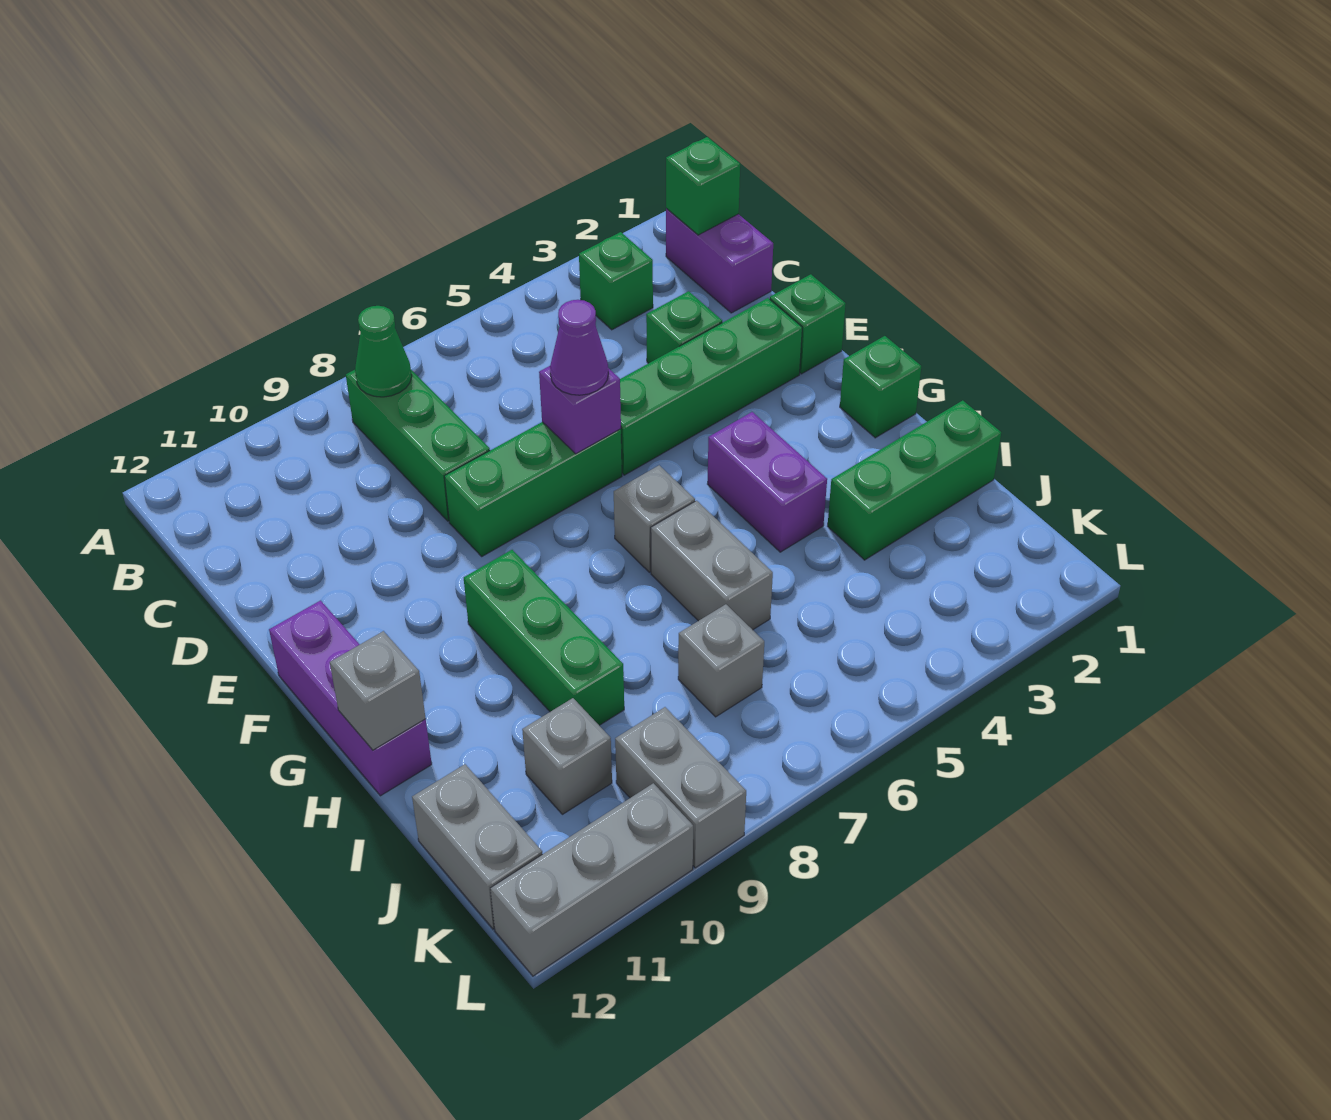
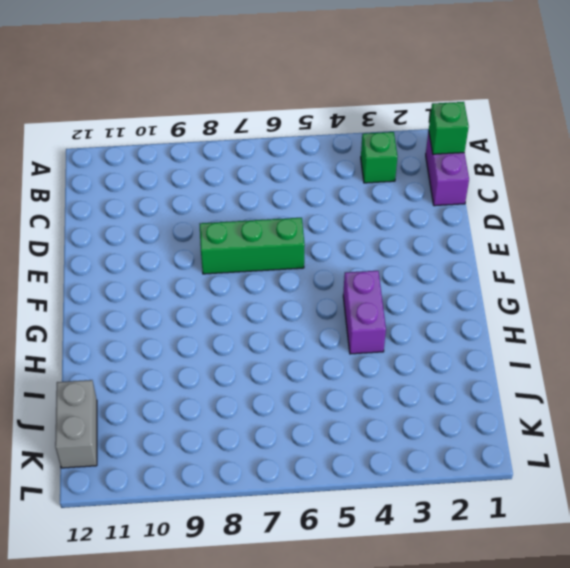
none -> green brick B8:D8 level 1
none -> green brick D3 level 1
none -> green brick E1 level 1

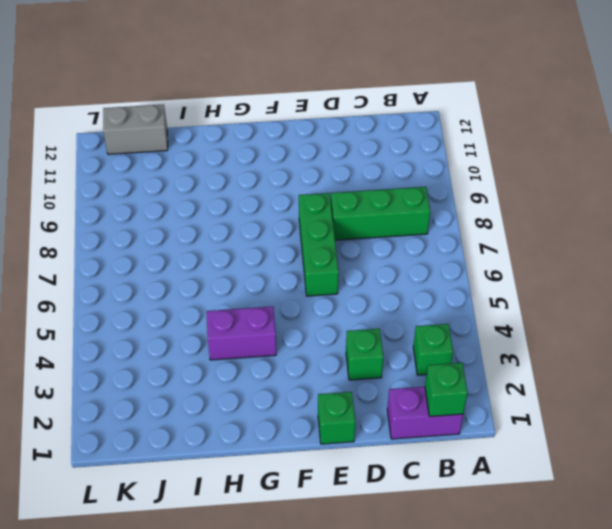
none -> green brick E2:E5 level 1
none -> purple brick F12:H12 level 1
none -> green brick G1 level 1

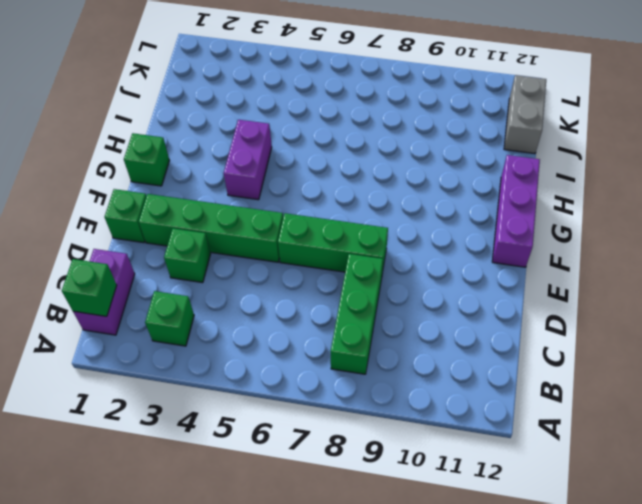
none -> grey brick G6 level 1
none -> green brick G9:I9 level 1
none -> grey brick H6:I6 level 1

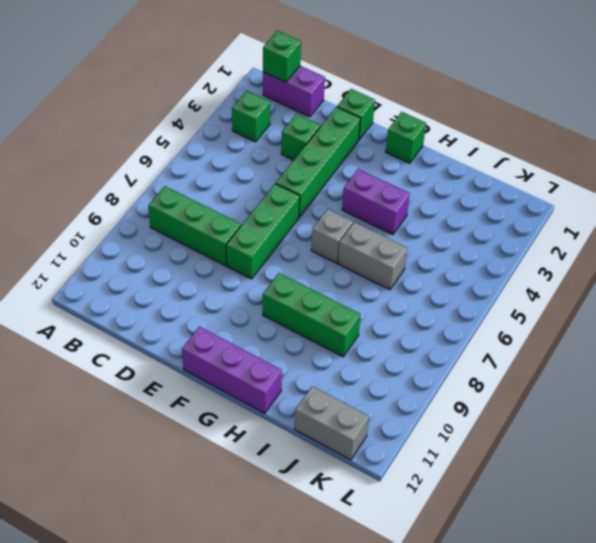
none -> green brick I1:I3 level 1
none -> grey brick J7 level 1
none -> grey brick J10 level 1

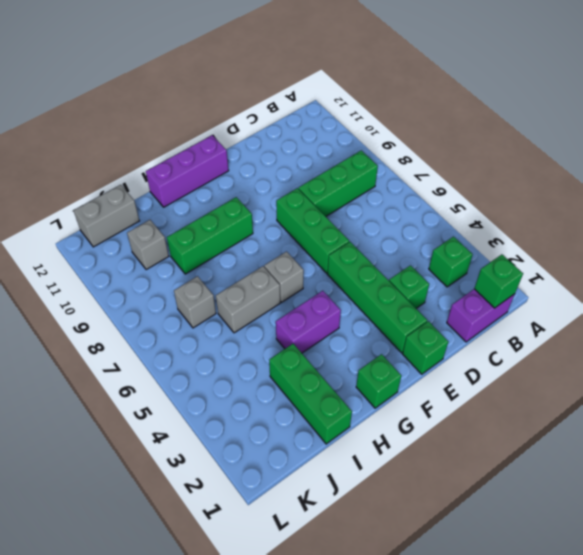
none -> grey brick K9:L9 level 1
none -> grey brick L10:L12 level 1
none -> green cone B8 level 2

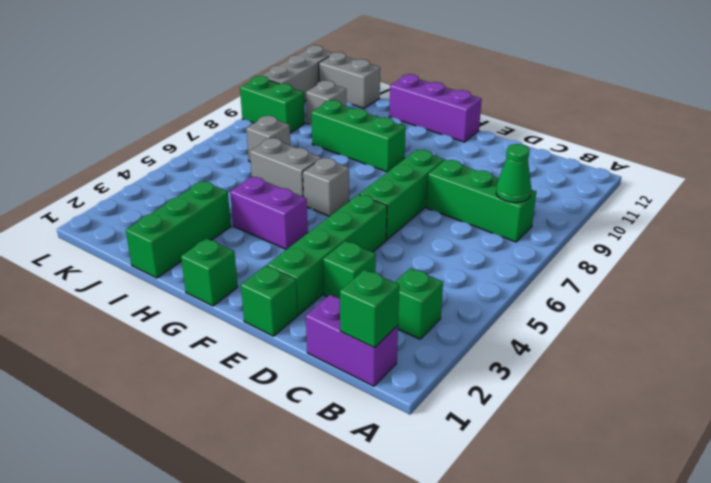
green brick K9:L9 level 1 -> grey brick K9:L9 level 1
none -> purple brick E6 level 2
none -> grey brick H12 level 2
none -> purple cone E6 level 3

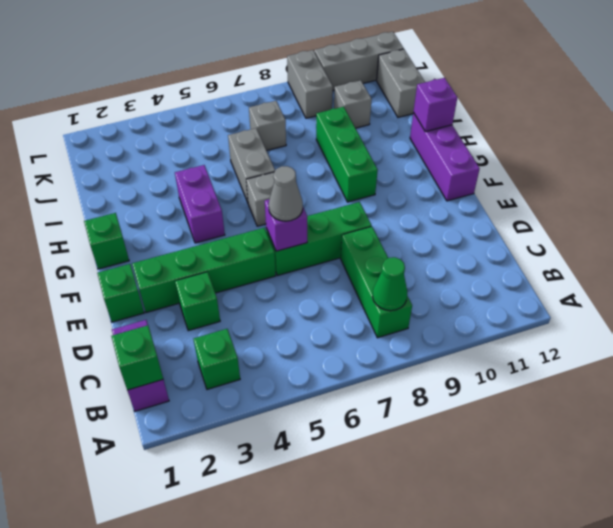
grey cone E6 level 3 -> purple cone E6 level 3
purple brick H12 level 2 -> grey brick H12 level 2
none -> green brick I1:I3 level 1

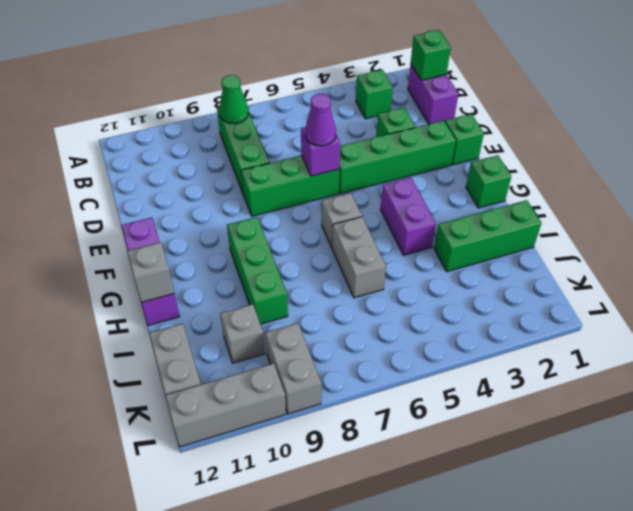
none -> grey brick J7 level 1

